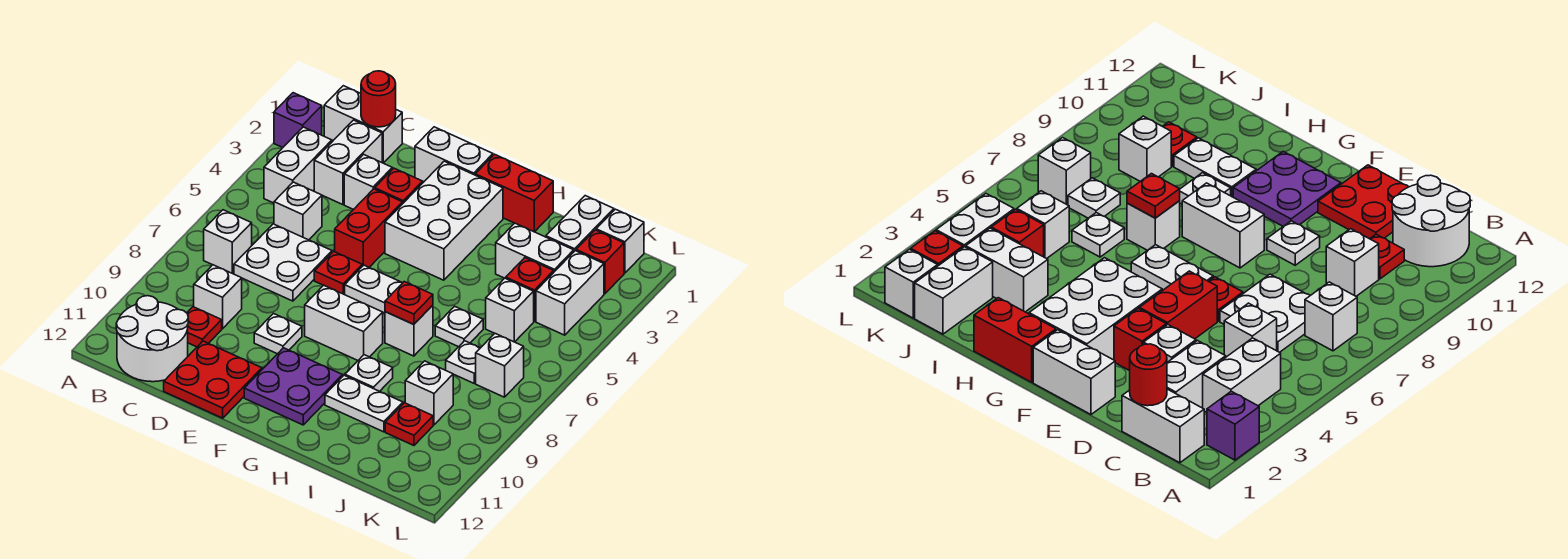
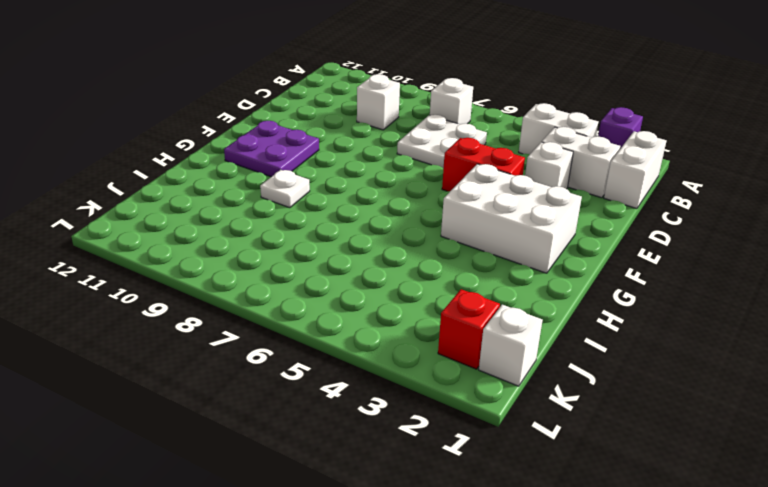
none -> white round brick B11:C12 level 1
none -> white brick C5 level 1
none -> red plate C10 level 1
none -> red plate D11:E12 level 1

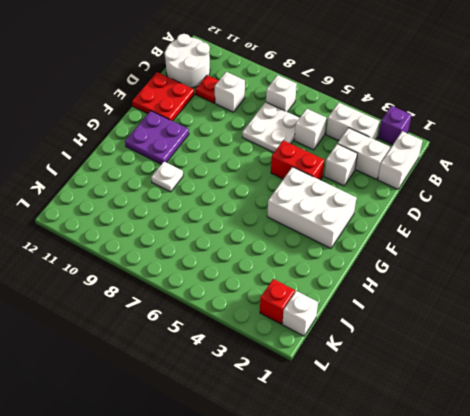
none -> white brick E1:F1 level 1
none -> red brick E3 level 1
none -> red plate E6 level 1
none -> white plate E9 level 1

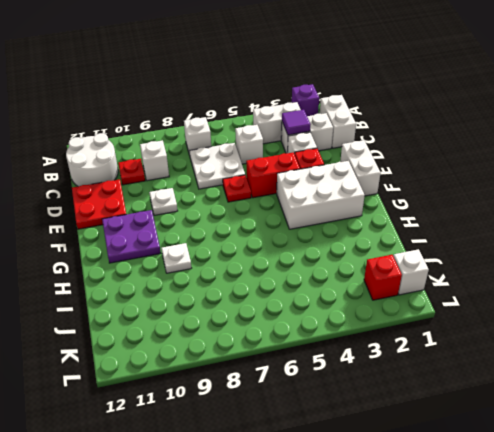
purple tile C3 level 2 -> none
none -> white plate F6:G6 level 1
none -> white brick F8:G8 level 1
none -> red brick G1:H1 level 1
none -> white brick H7 level 1

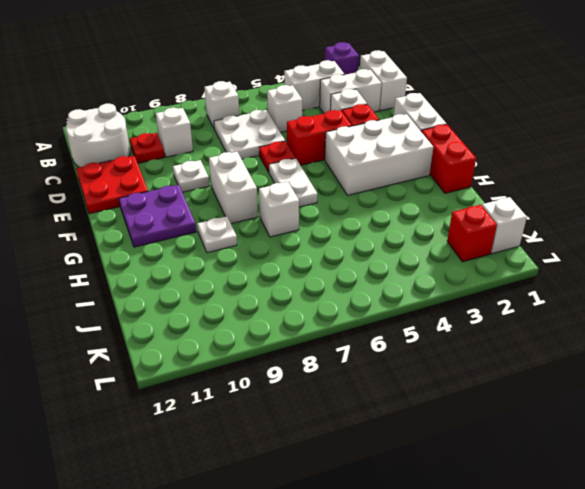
none -> white plate H10:I10 level 1
none -> white brick I3:J3 level 1
none -> white plate I6 level 1
none -> white brick J1:J2 level 1

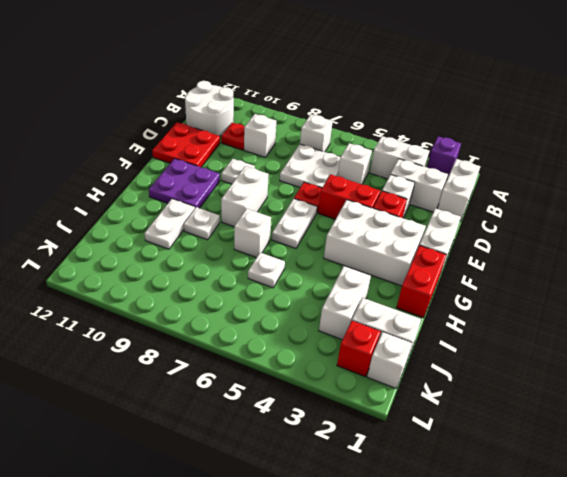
none -> red brick J4 level 1
none -> white brick J5 level 1
none -> white plate J7 level 1
none -> white brick J9 level 1

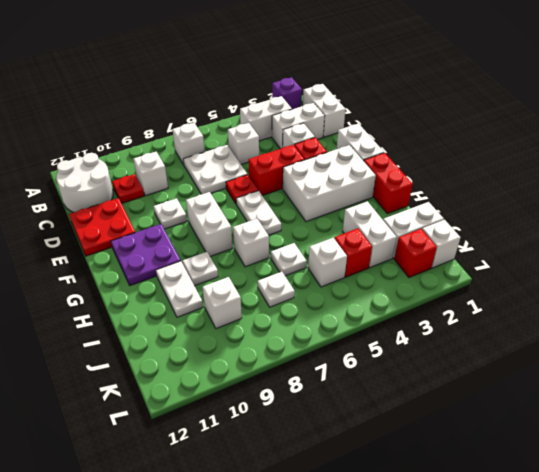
none -> red plate J10 level 1
none -> white brick K3:K4 level 1
none -> white brick K7 level 1
none -> red round brick C1 level 2

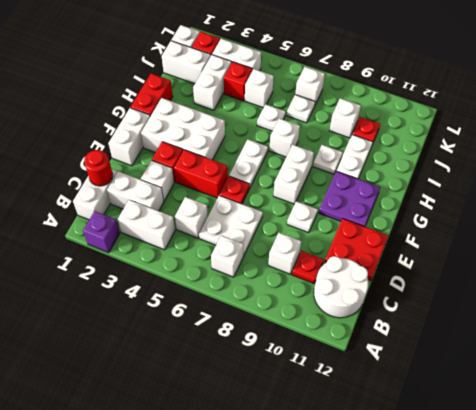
none -> red plate H7 level 2

